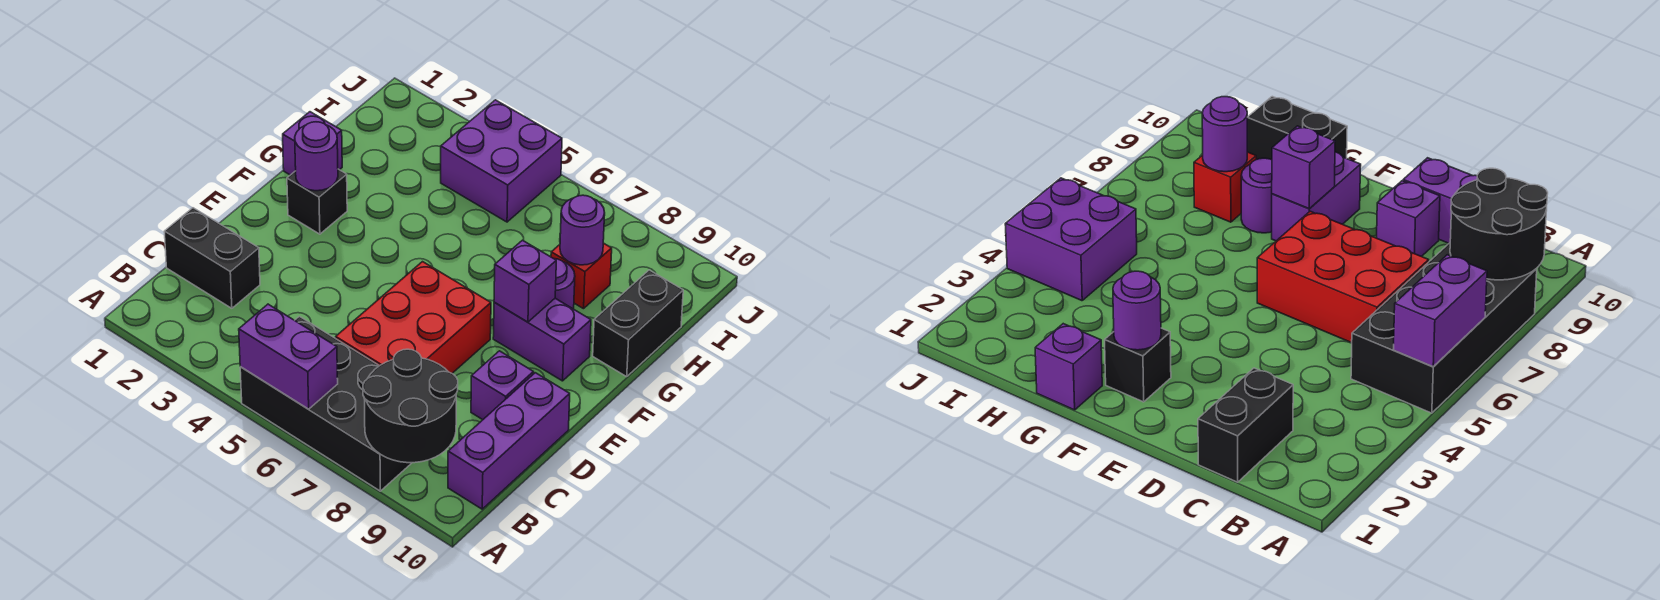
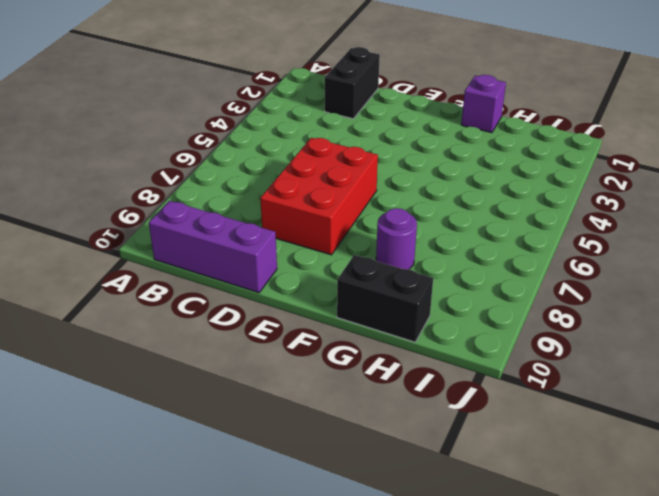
red brick D6:E8 level 1 -> red brick C6:E7 level 1
none -> black brick A5:B8 level 1
none -> purple brick D9 level 1
none -> black brick F2 level 1

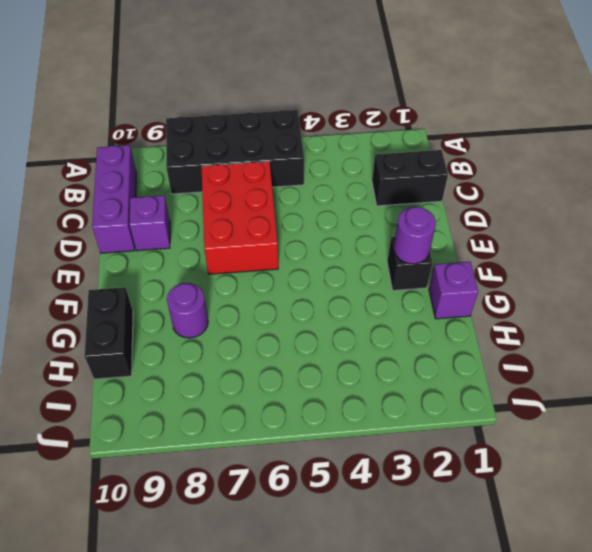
none -> purple brick F8:F9 level 1
none -> red brick H8 level 1
none -> purple brick I4:J5 level 1

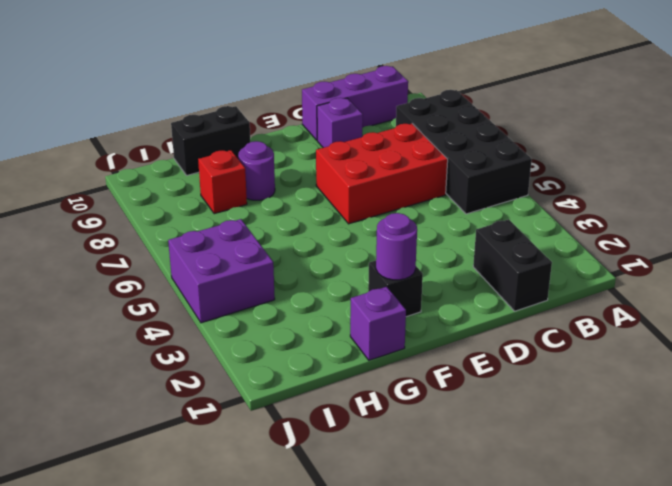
none -> purple brick F8:F9 level 1
none -> purple brick A5:A6 level 2
none -> black round brick A8:B9 level 2

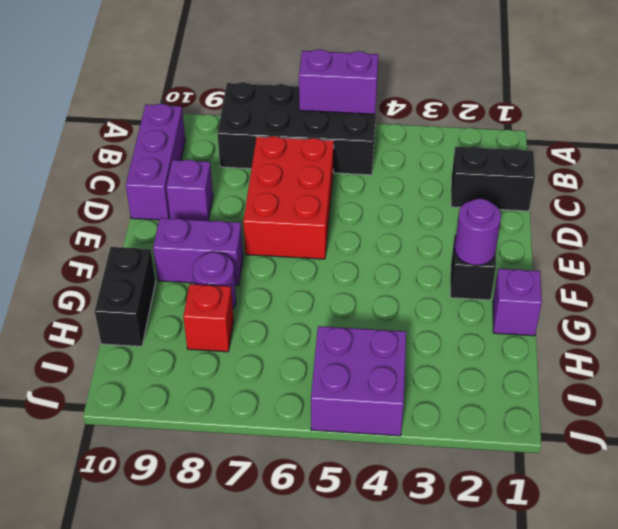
none -> black round brick A8:B9 level 2
none -> purple brick F8 level 2
none -> purple round brick H8 level 2

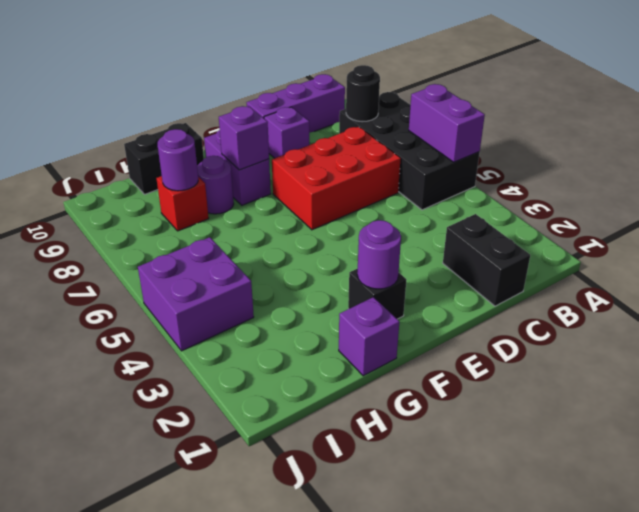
black round brick B8 level 2 -> black round brick A8:B9 level 2

